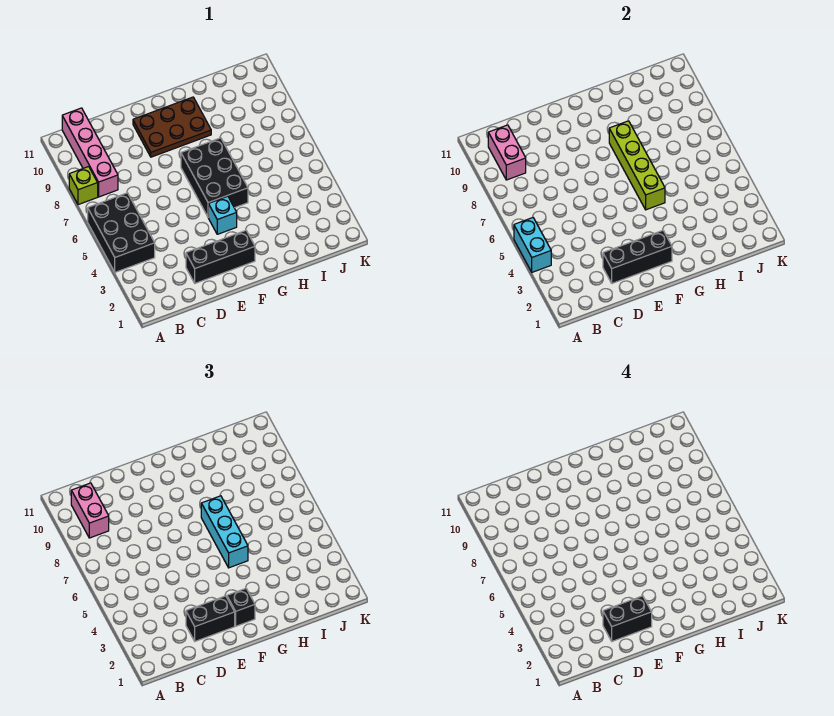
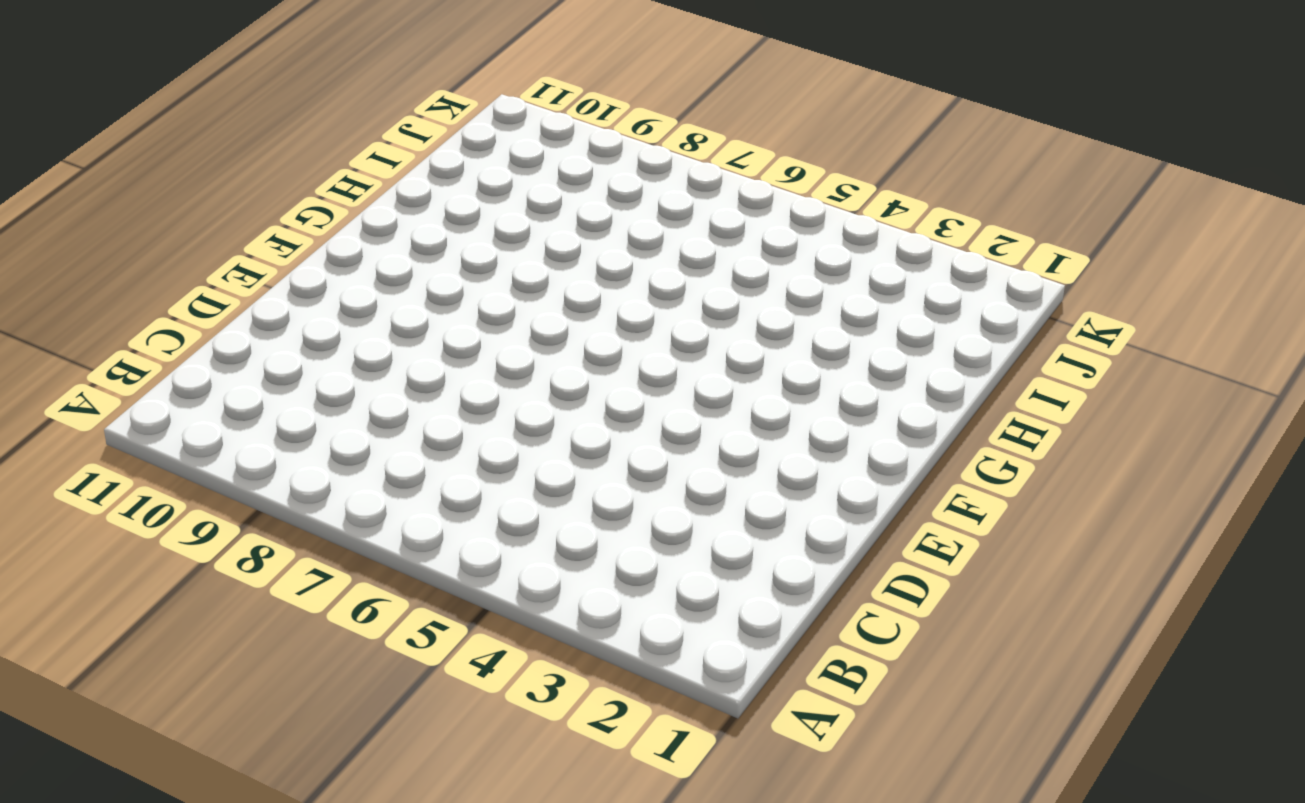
none -> black brick A4:B6 level 1
none -> lime brick A8 level 1
none -> pink brick B8:B11 level 1

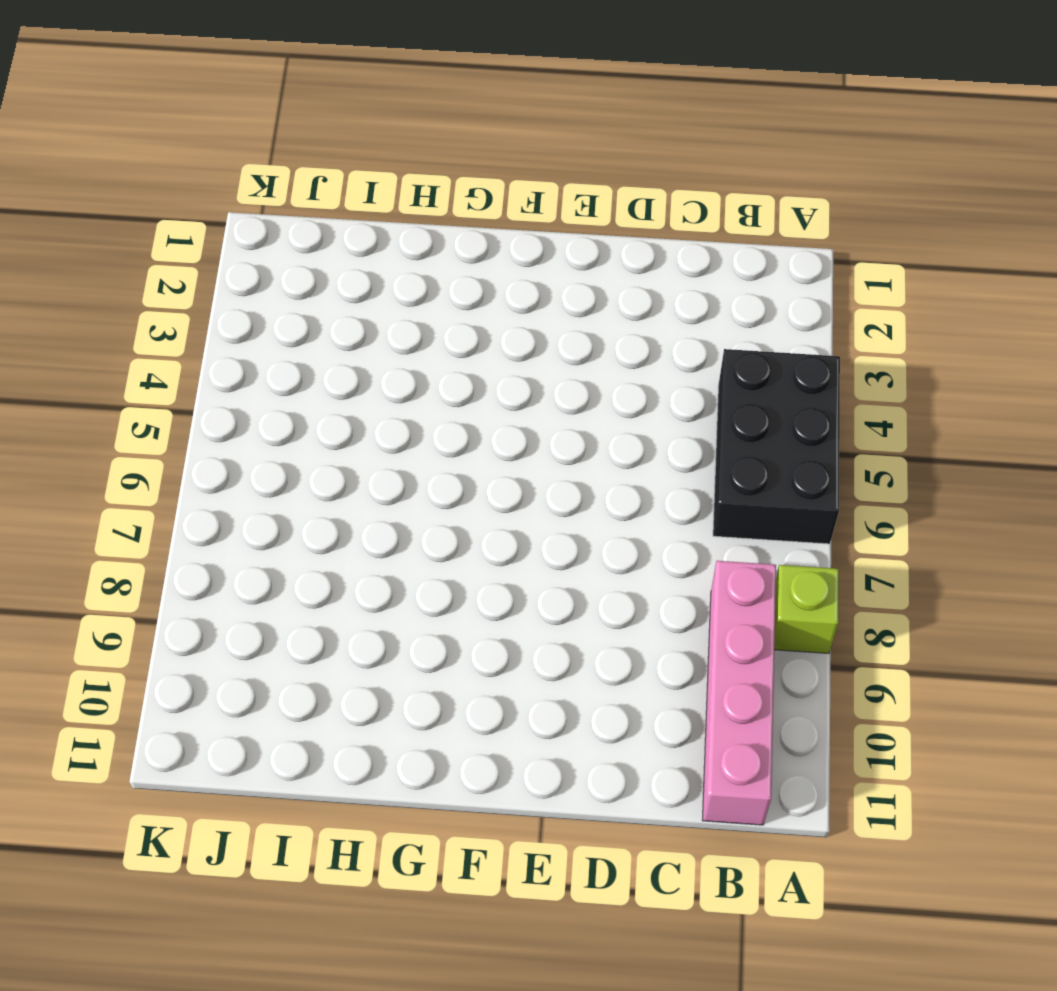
none -> black brick D2:F2 level 1
none -> brown plate E9:G10 level 1
none -> cyan brick F4 level 1

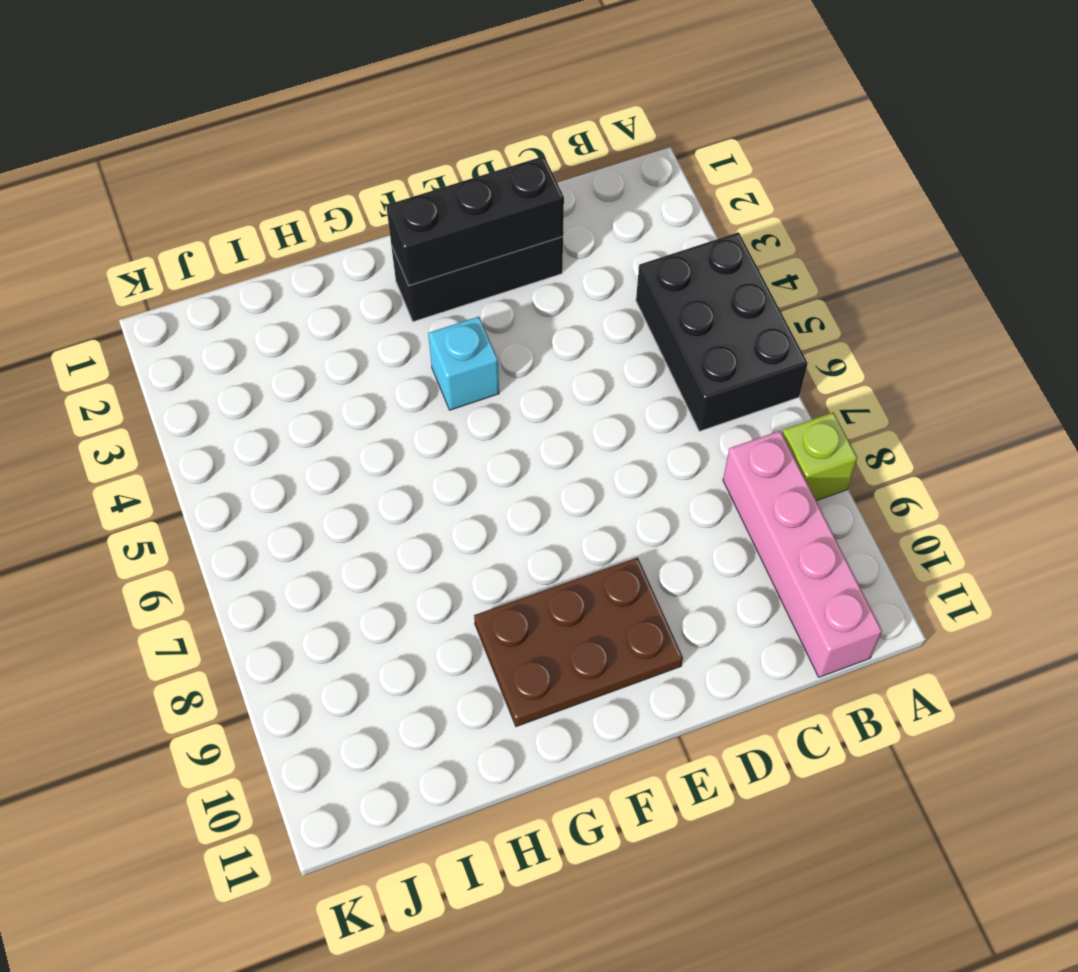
none -> black brick F5:G7 level 1
none -> cyan brick A4:A5 level 2
none -> pink brick B9:B10 level 2

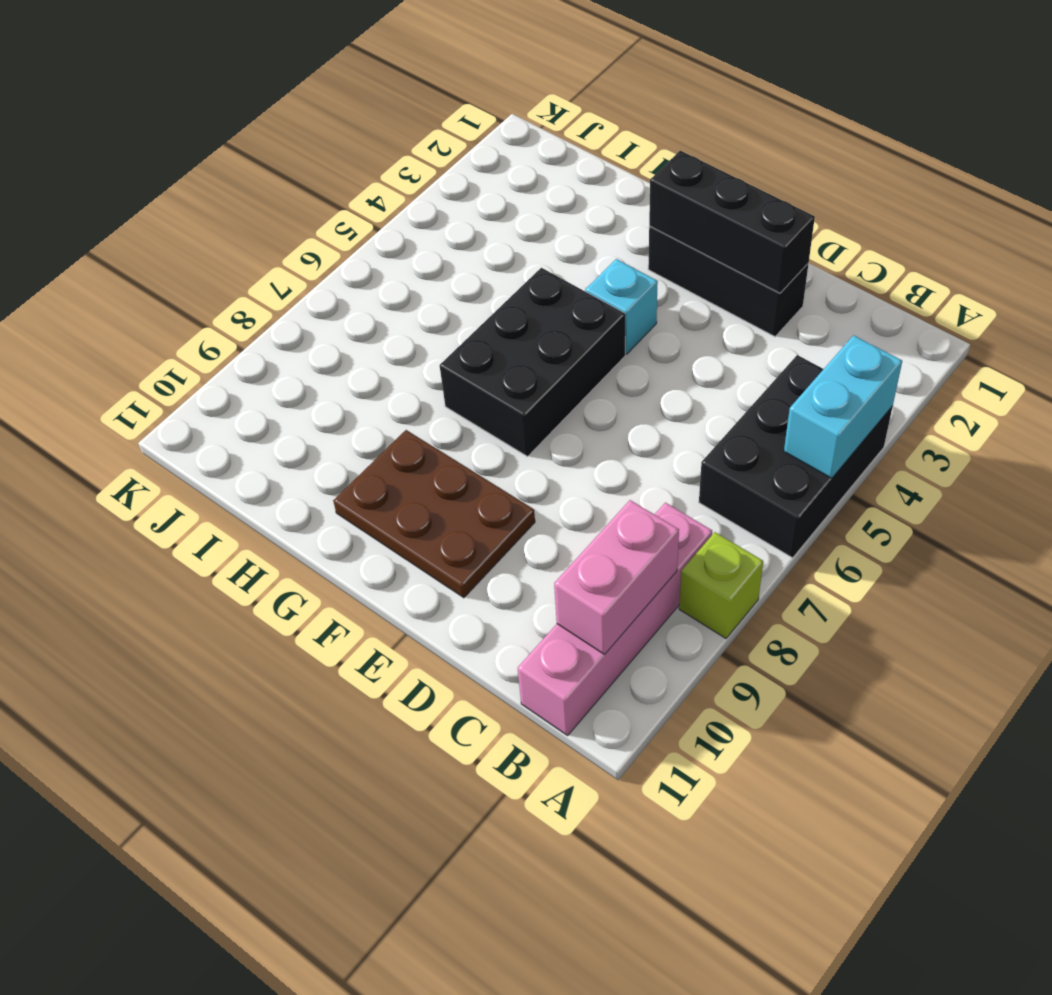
none -> lime brick G5:G8 level 2
none -> pink brick B9:B10 level 3
none -> black brick D2:E2 level 3

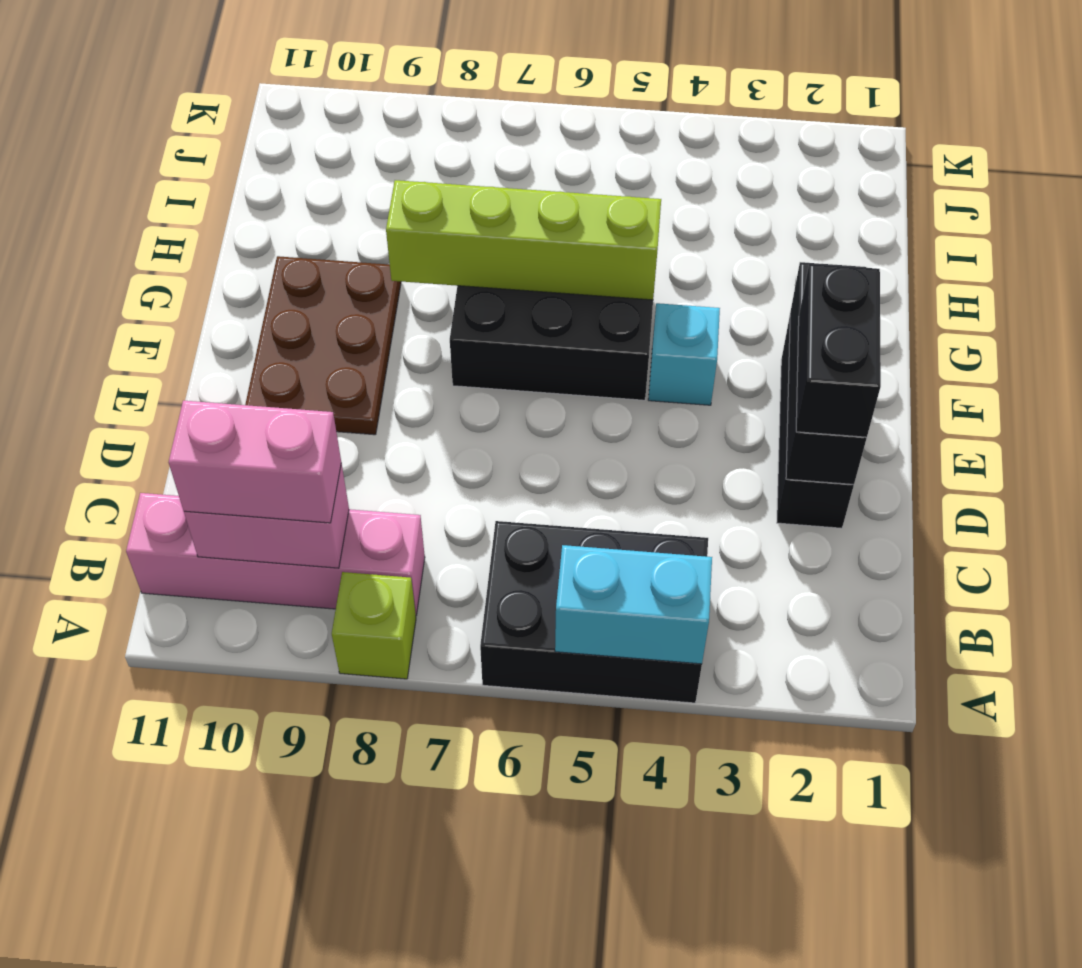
none -> black brick F2 level 3
none -> cyan brick G5:G7 level 3
none -> black brick D2:E2 level 4

